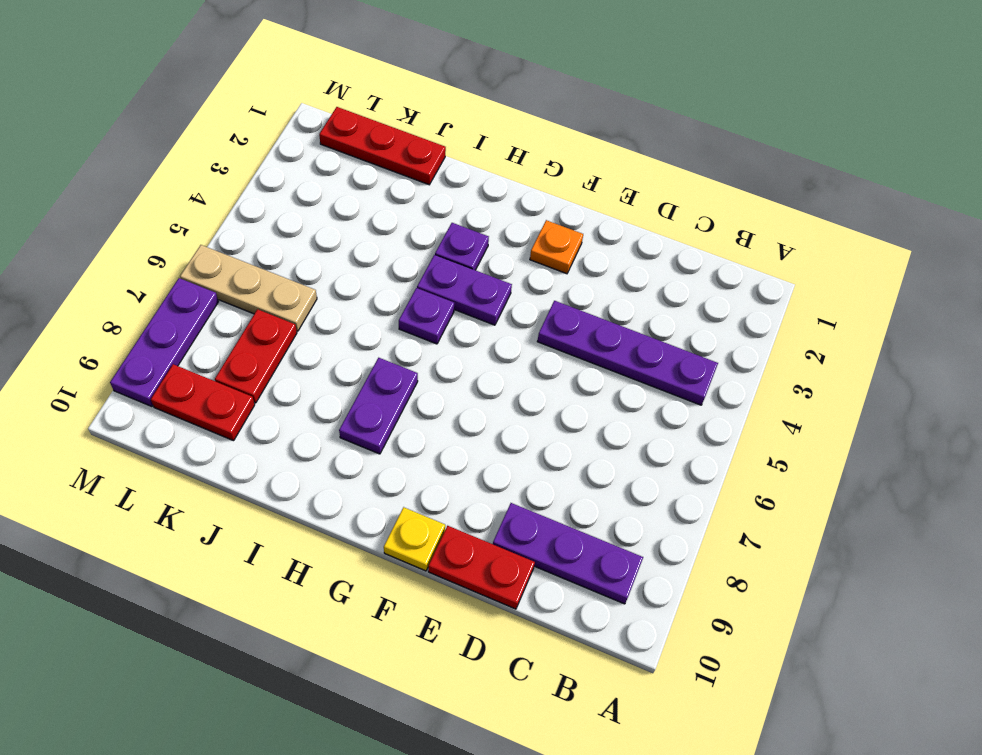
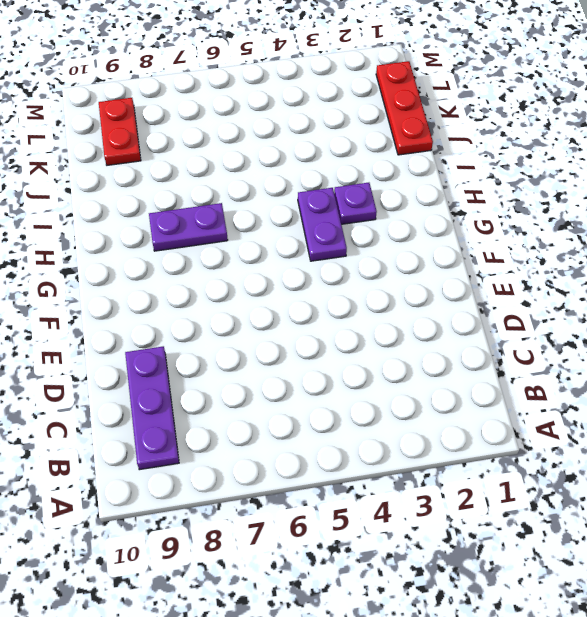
none -> purple plate B4:E4 level 1
none -> red plate D10:E10 level 1
none -> orange plate F2 level 1

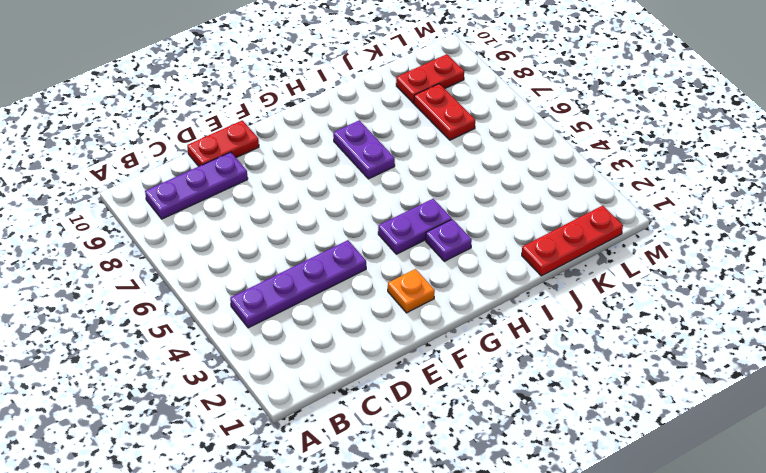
none -> yellow plate F10 level 1
none -> purple plate H5 level 1
none -> tan plate K6:M6 level 1

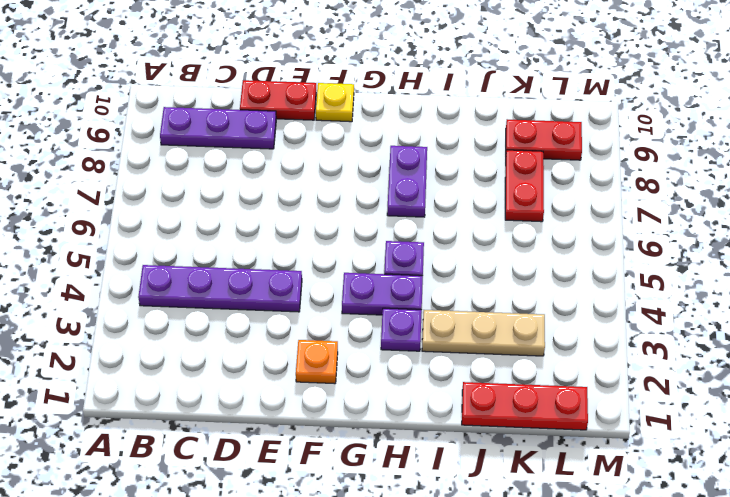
tan plate I3:K3 level 1 -> tan plate K6:M6 level 1
none -> purple plate M7:M9 level 1

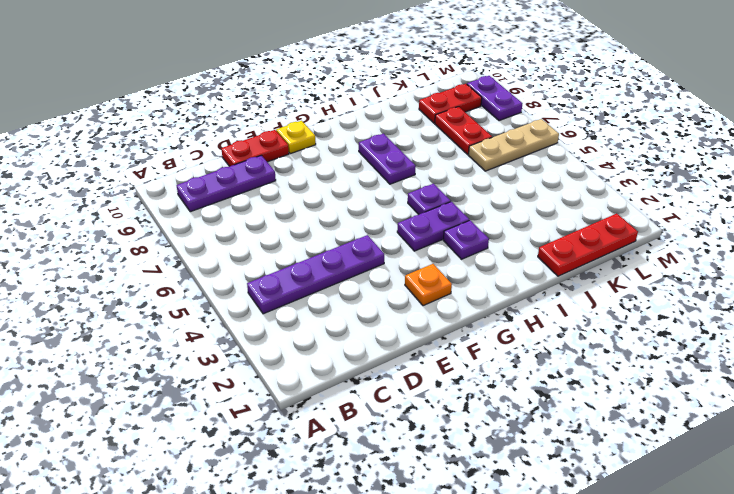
purple plate M8:M9 level 1 -> purple plate M7:M9 level 1

